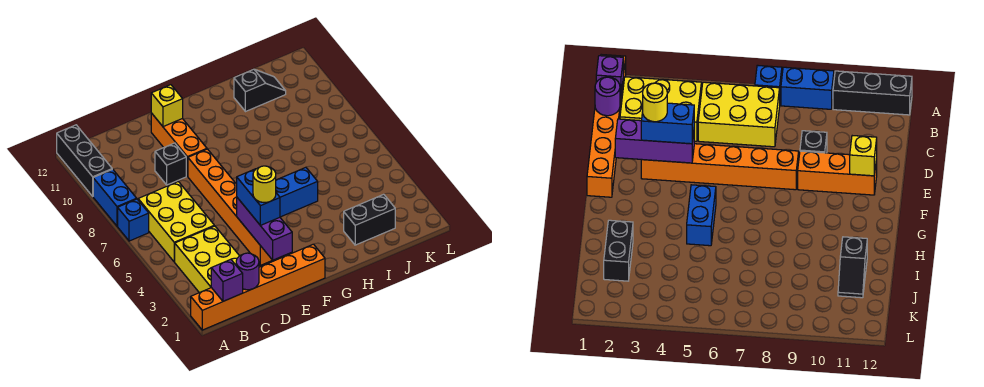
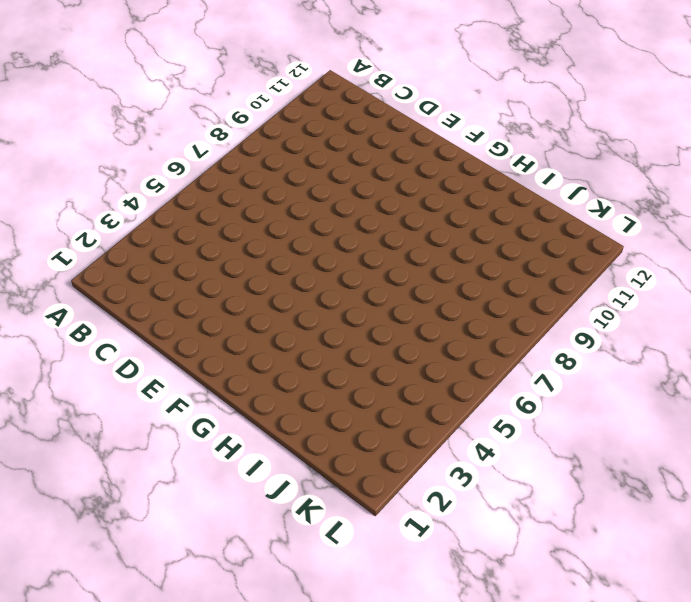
none -> orange brick A1:F1 level 1
none -> blue brick A7 level 1
none -> blue brick A8:A9 level 1

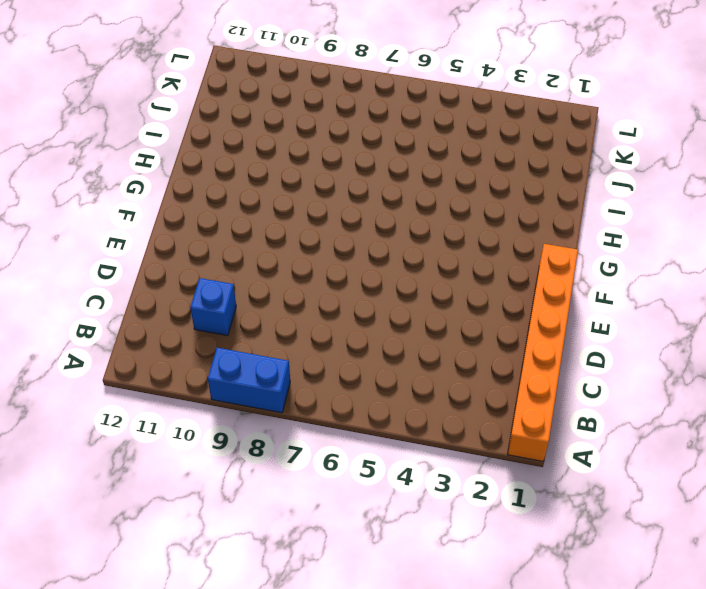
blue brick C10 level 1 -> blue brick A7 level 1
none -> black brick A10:A12 level 1
none -> yellow brick B2:C4 level 1
none -> yellow brick B5:C7 level 1

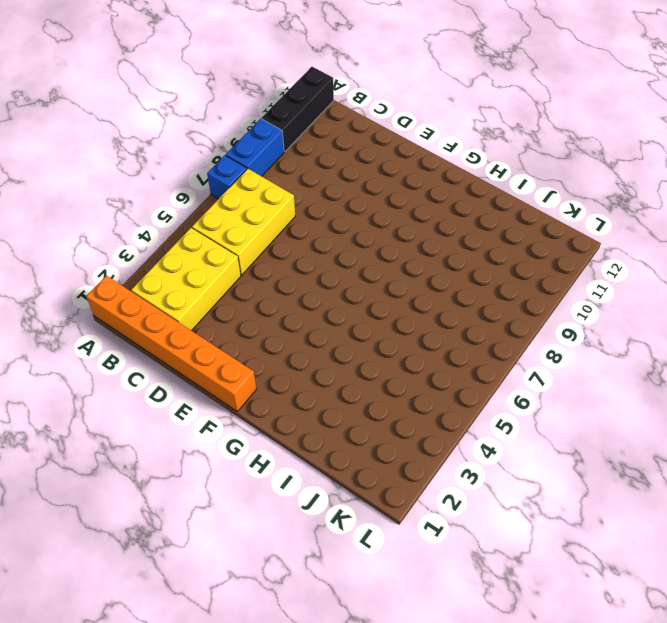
none -> black brick D9 level 1
none -> orange brick E3:E8 level 1
none -> orange brick E9:E11 level 1

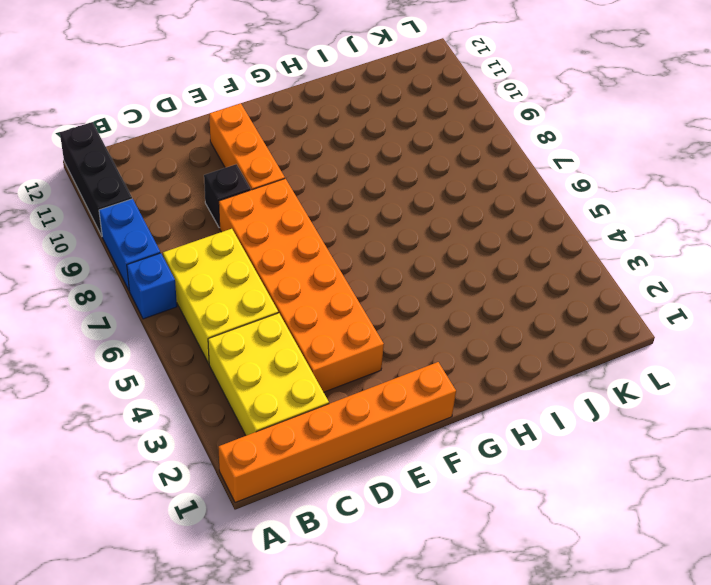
orange brick D3:E8 level 1 -> orange brick E3:E8 level 1
none -> blue brick G5:H5 level 1
none -> black brick I2:J2 level 1
none -> black slope I11:J11 level 1 top I

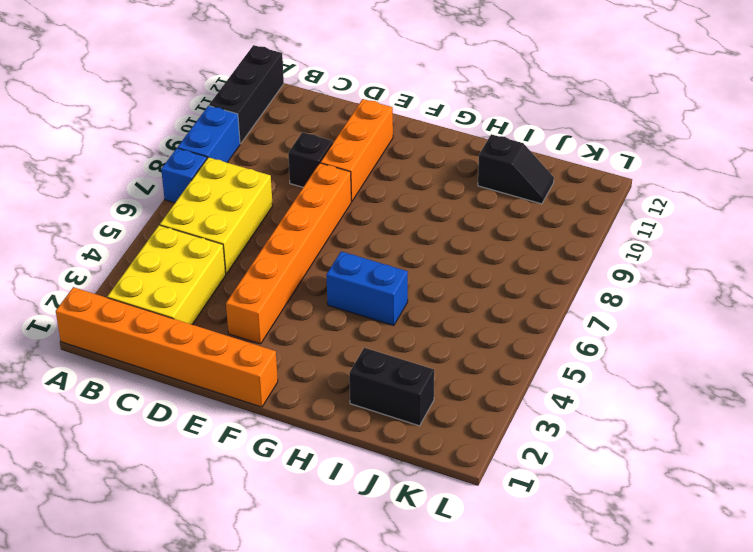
none -> purple brick B1 level 2
none -> purple round brick C1 level 2
none -> purple brick E2:E4 level 2

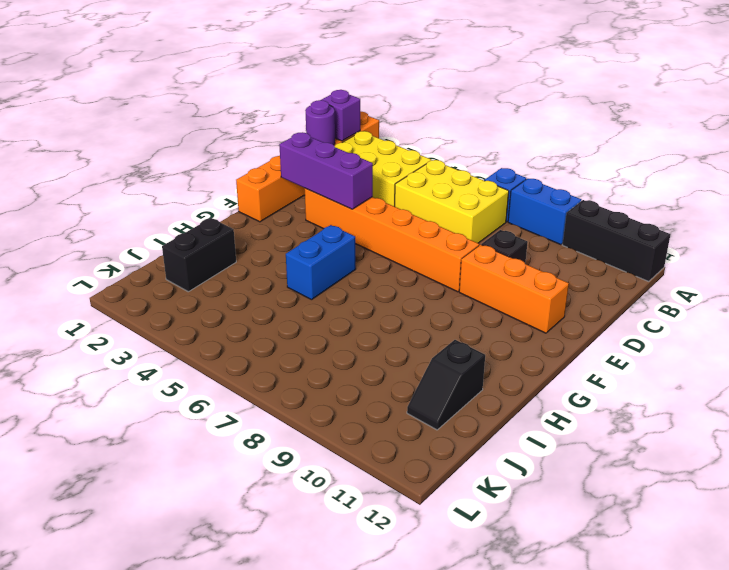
none -> yellow brick E11 level 2
none -> blue brick E3:E4 level 3
none -> yellow round brick E3 level 4

